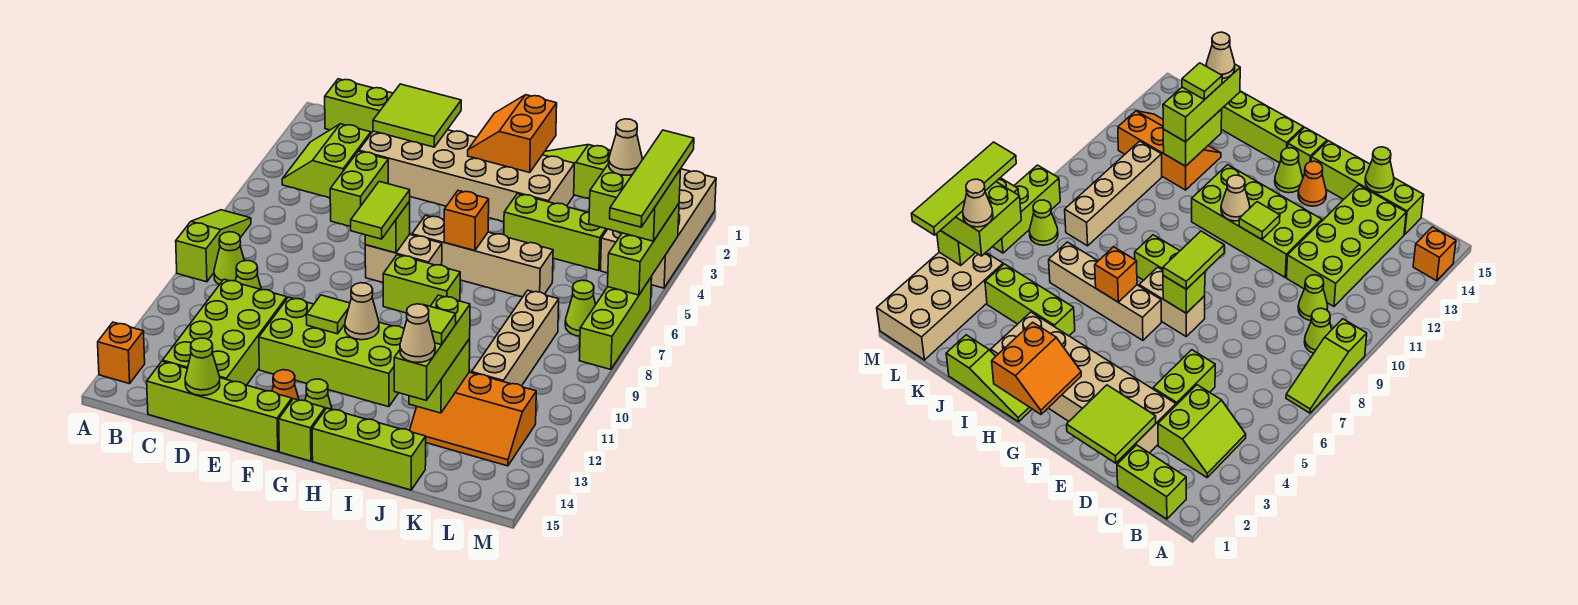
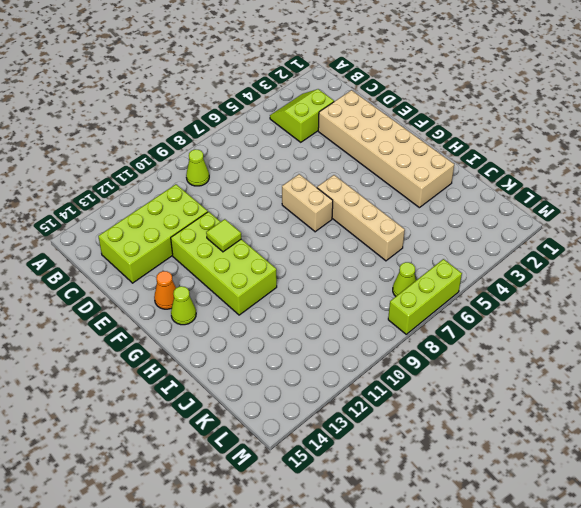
none -> lime slope A7:A9 level 1 top 9
none -> orange brick A14 level 1
none -> lime brick B1:C1 level 1
none -> lime cone C10 level 1

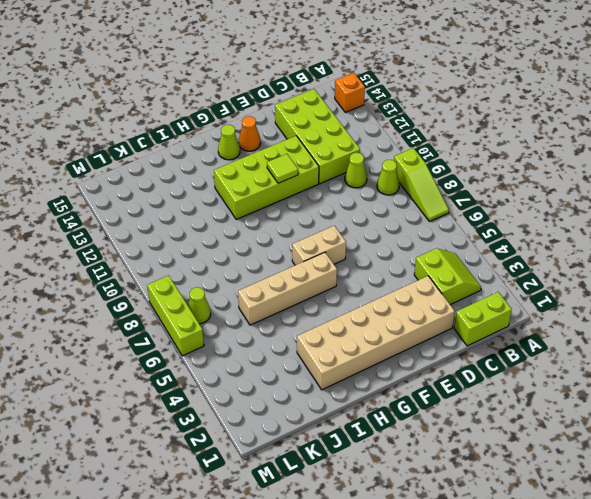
none -> lime brick C15:F15 level 1
none -> lime brick D4:D5 level 1
none -> lime brick G8:H8 level 1
none -> lime brick G15 level 1

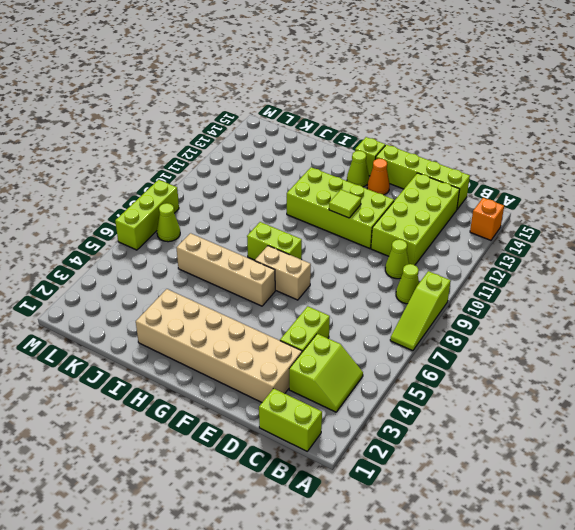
none -> lime slope H1:J1 level 1 top J
none -> lime brick H15:J15 level 1
none -> lime brick I4:K4 level 1
none -> orange slope J12:L13 level 1 top 12

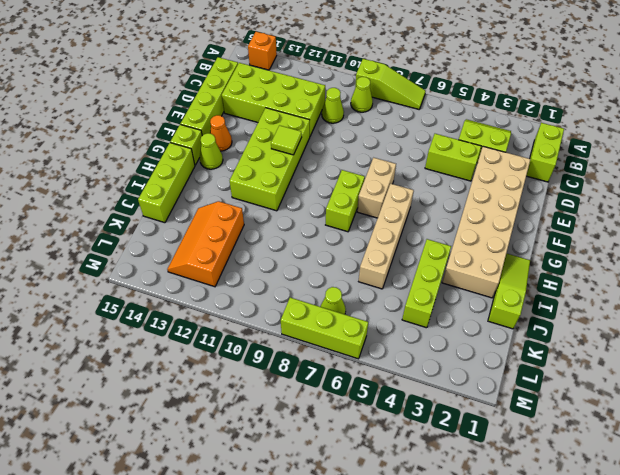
none -> tan brick K8:K11 level 1
none -> tan brick L1:M4 level 1
none -> lime tile D1:E2 level 2
none -> lime cone D15 level 2

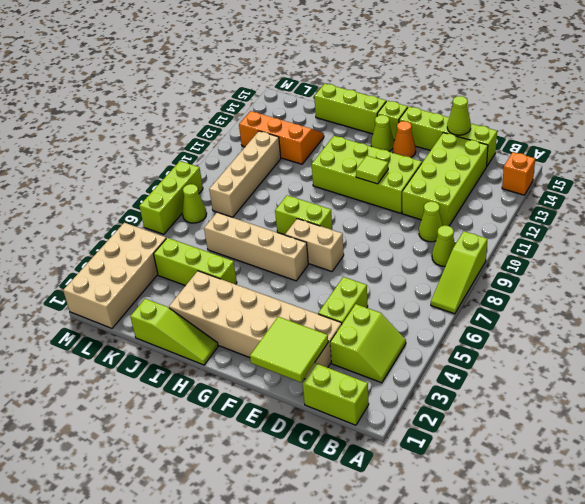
none -> lime brick F7 level 2
none -> orange slope G1:H2 level 2 top H
none -> tan cone G11 level 2
none -> orange brick H6 level 2

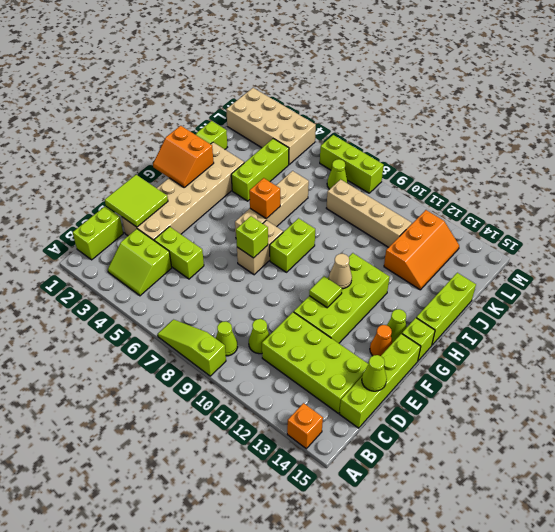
none -> lime brick J12:J13 level 2
none -> lime brick M4:M6 level 2
none -> lime tile F7:F8 level 3
none -> lime brick J12:J14 level 3

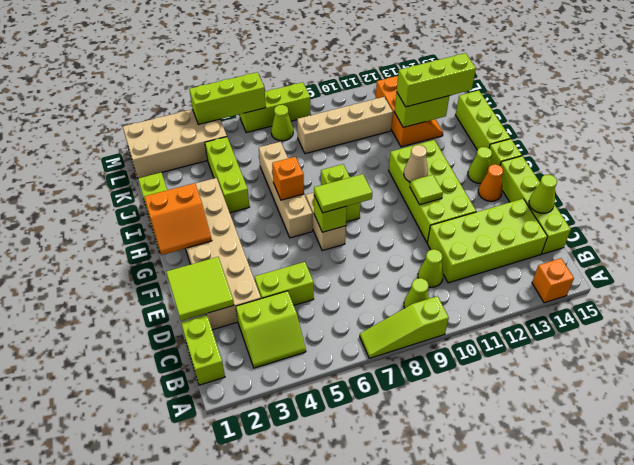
none -> lime brick L4:M5 level 3
none -> lime tile J13 level 4
none -> tan cone J14 level 4
none -> tan cone L4 level 4

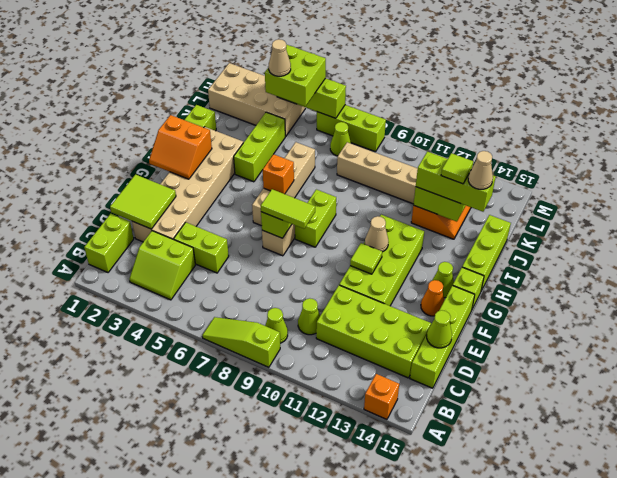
none -> lime tile M3:M6 level 4

